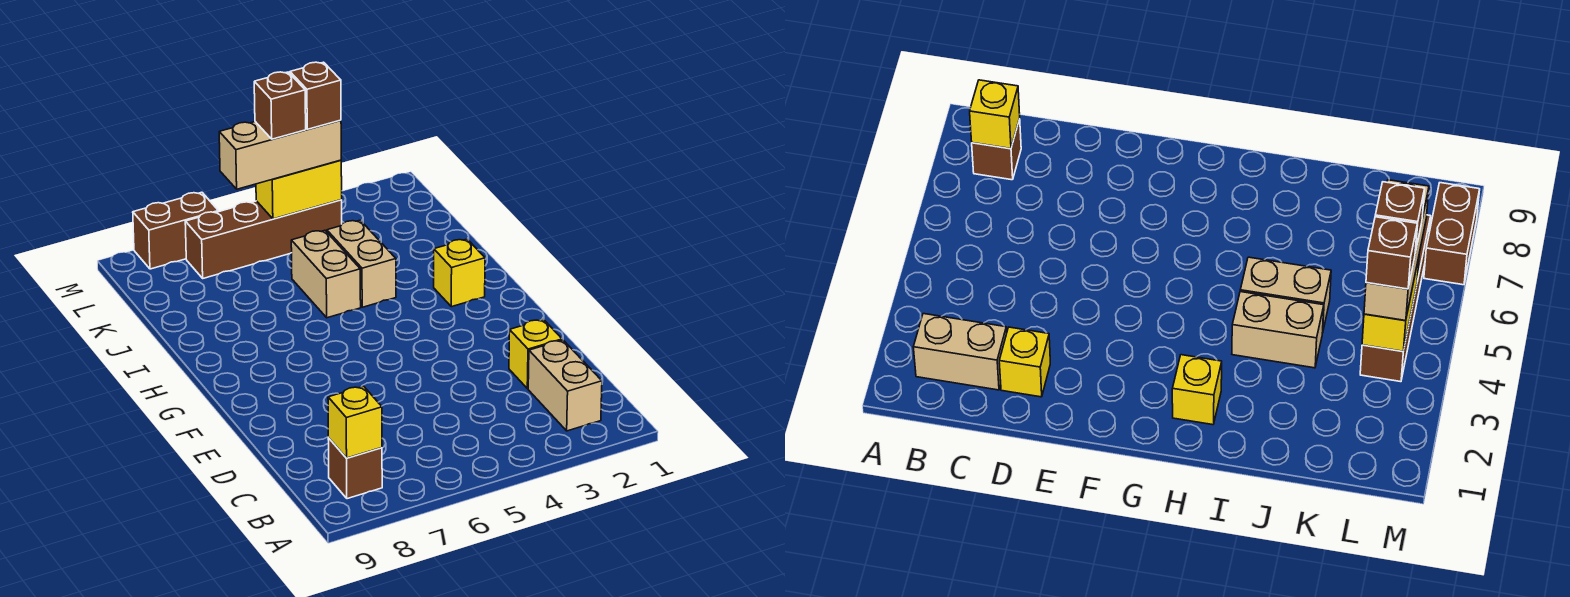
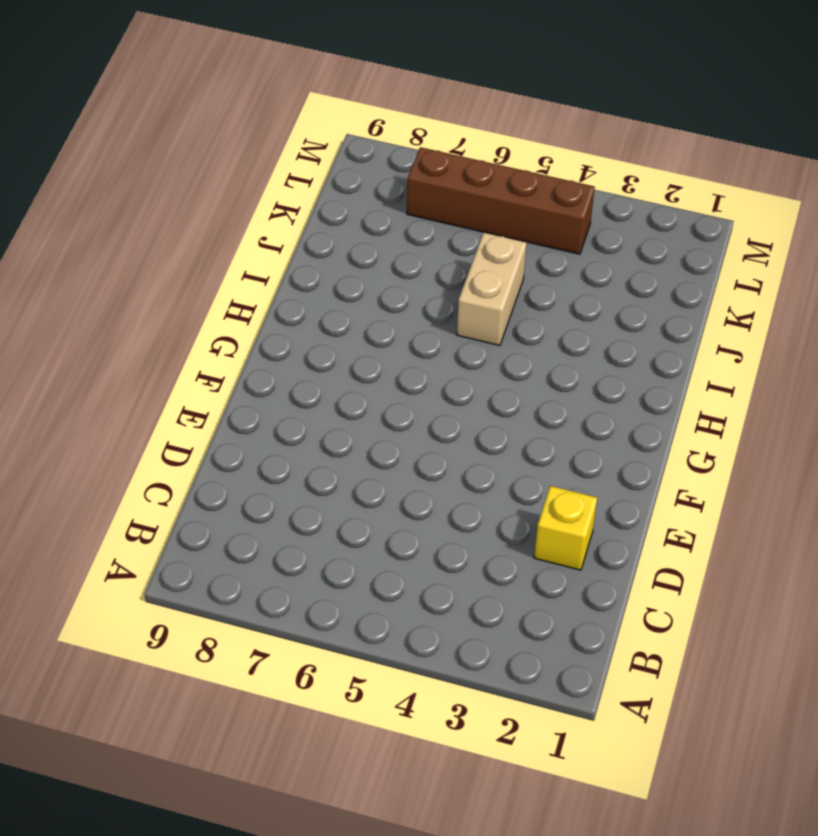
none -> tan brick B2:C2 level 1
none -> brown brick B8 level 1
none -> yellow brick H2 level 1

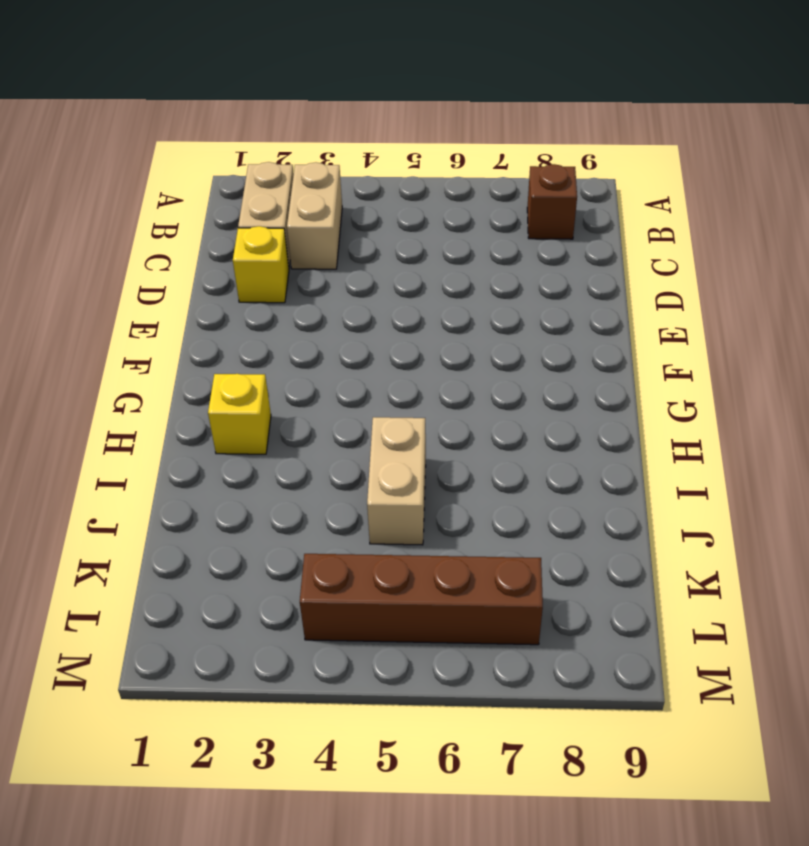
tan brick B3:C3 level 1 -> tan brick I4:J4 level 1
none -> brown brick M7:M8 level 1
none -> yellow brick B8 level 2
none -> yellow brick L4:L5 level 2

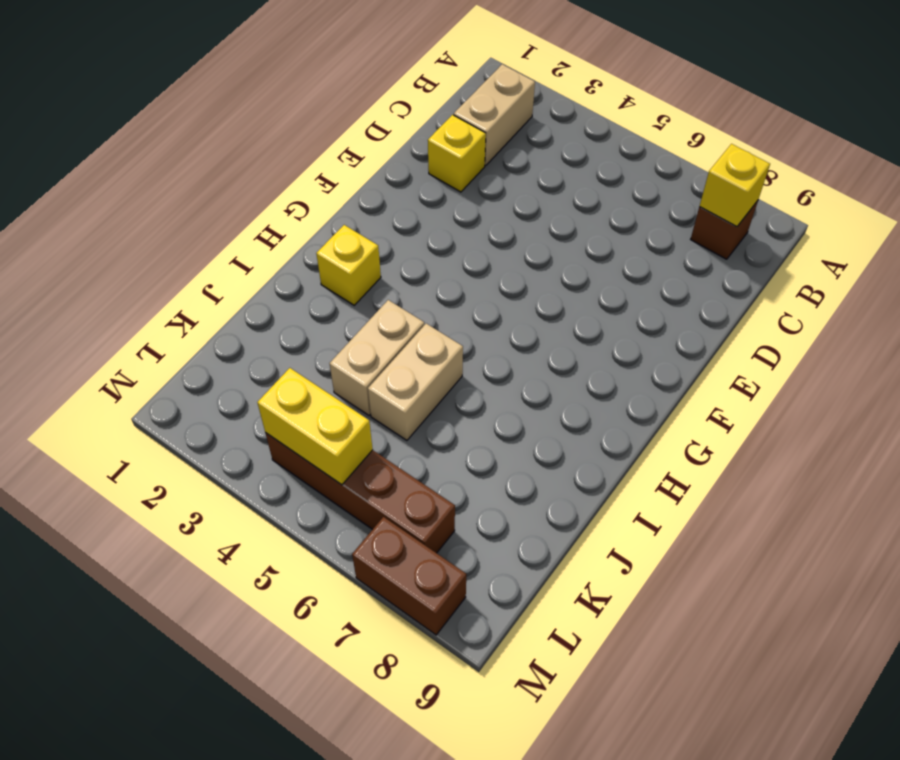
none -> tan brick L4:L6 level 3
none -> brown brick L4 level 4
none -> brown brick L5 level 4

